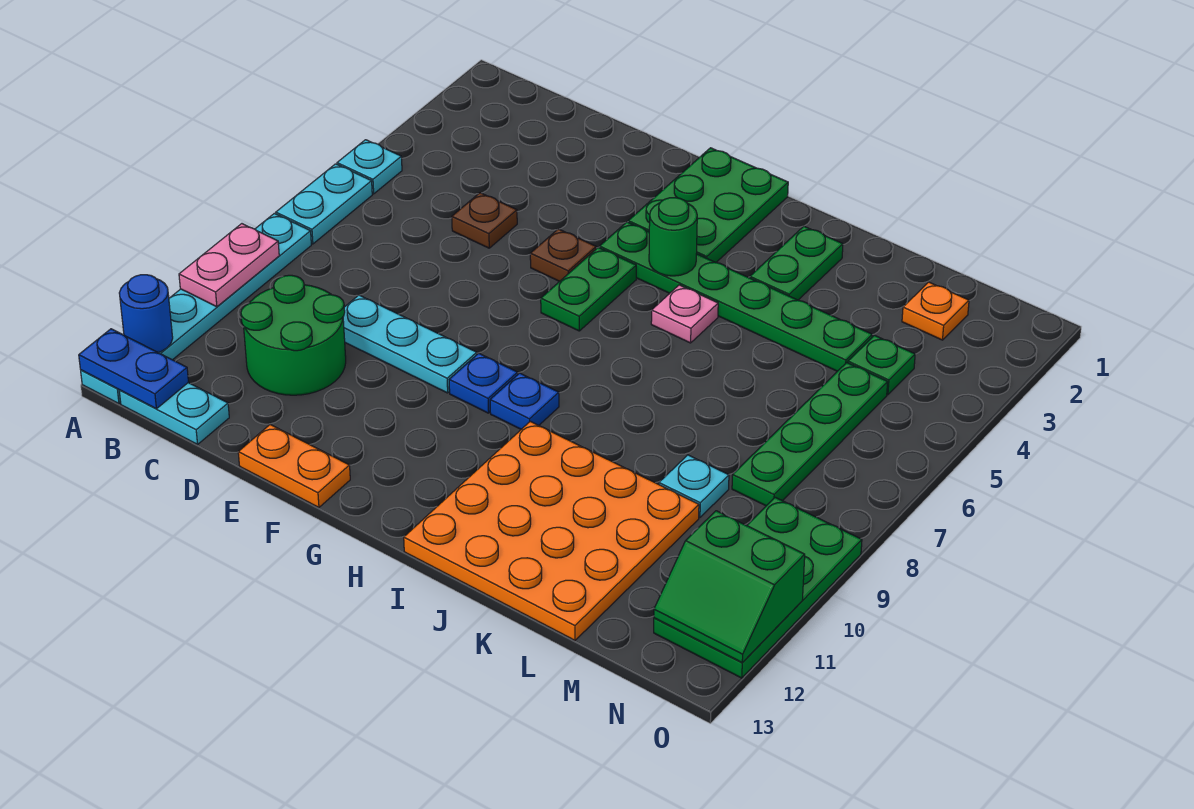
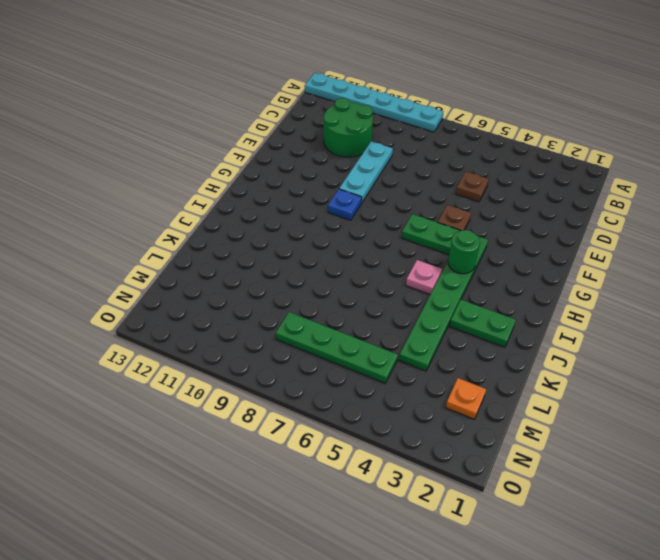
none -> cyan plate A5 level 1
none -> cyan plate A6:A7 level 1
none -> cyan plate B13:C13 level 1

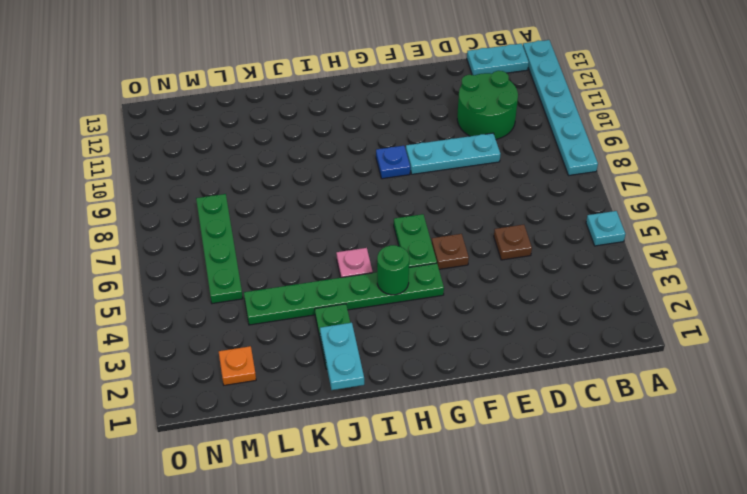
cyan plate J1:J2 level 2 -> cyan plate A6:A7 level 1
none -> orange plate E13:F13 level 1
none -> green plate G1:H3 level 1
none -> blue plate H9 level 1

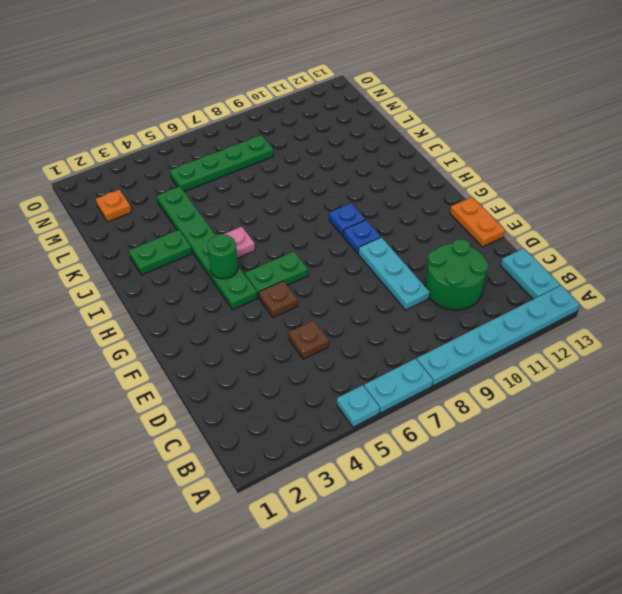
none -> green plate G1:H3 level 1
none -> orange plate I10:L13 level 1
none -> cyan plate L9 level 1

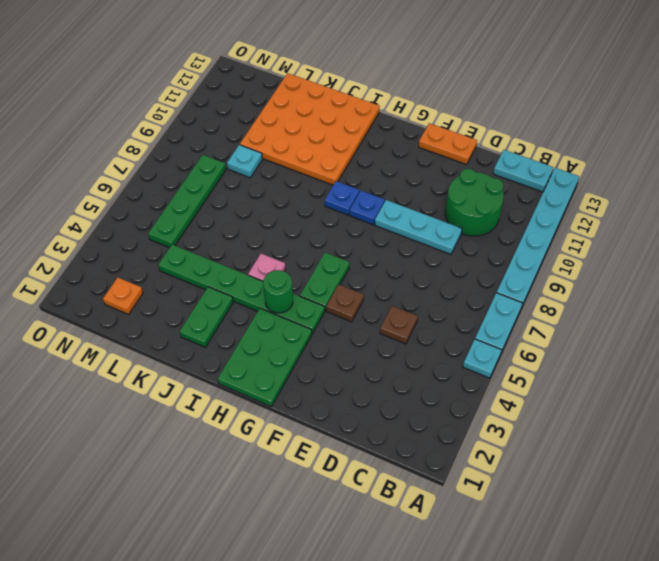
none -> green plate M4 level 1
none -> green plate N9:O12 level 1
none -> pink plate A9:A10 level 2

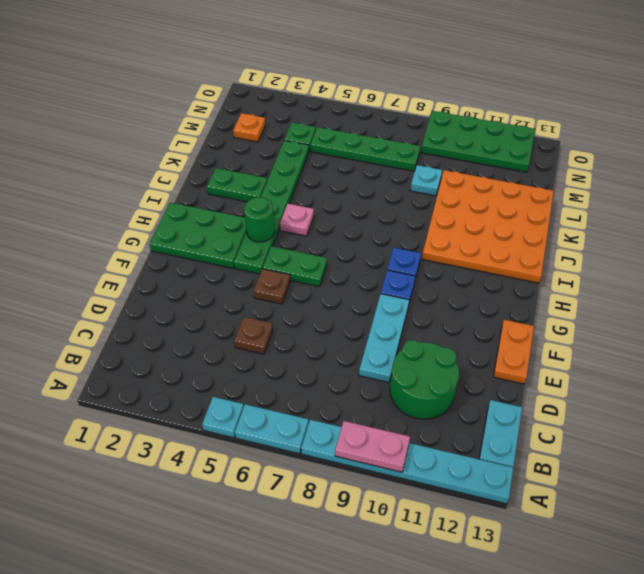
none -> blue round brick A12 level 2
none -> blue plate A13:B13 level 2
none -> green slope N11:O12 level 2 top 11

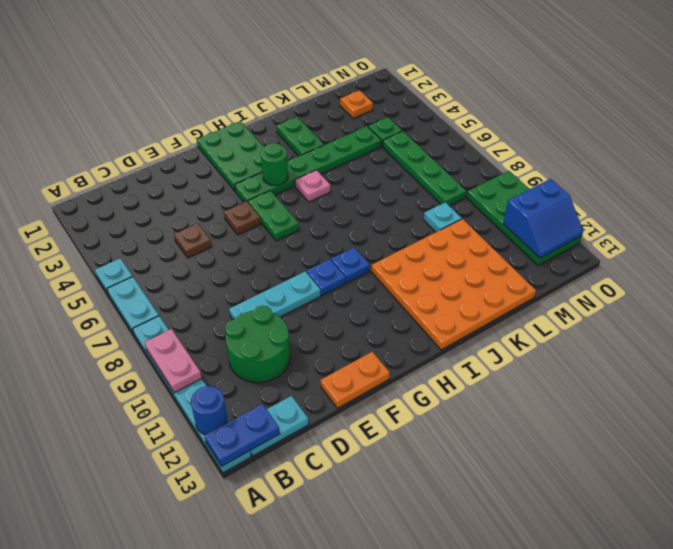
blue slope N11:O12 level 2 top 11 -> green slope N11:O12 level 2 top 11

